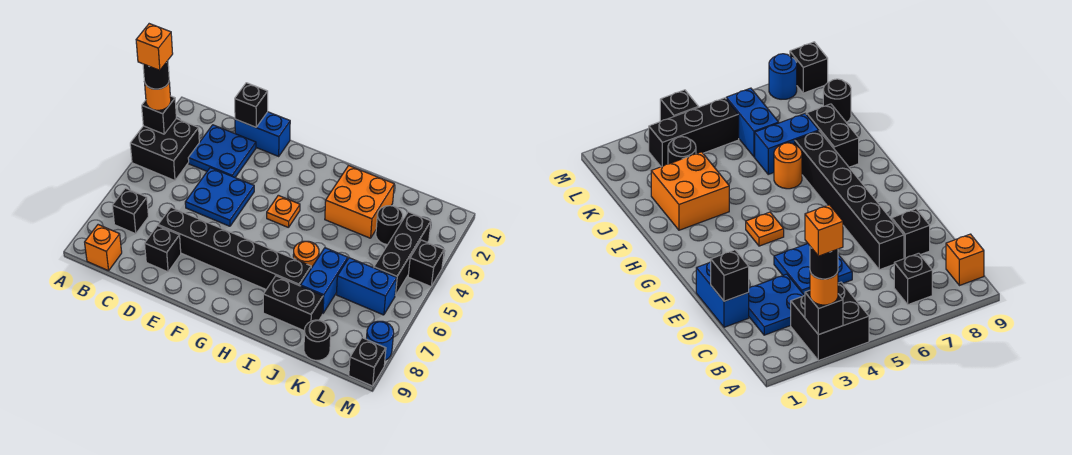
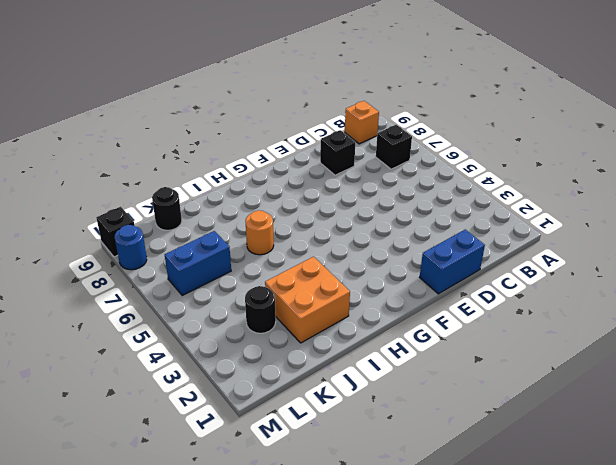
none -> black brick A3:B4 level 1
none -> blue plate C2:D3 level 1
none -> blue plate D4:E5 level 1

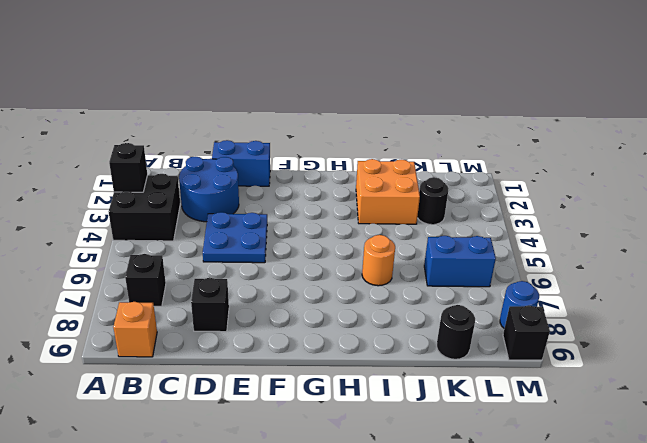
blue round brick C2:D3 level 1 -> blue plate C2:D3 level 1
none -> black brick D7:I7 level 1
none -> orange plate G4 level 1
none -> black brick I8:J8 level 1

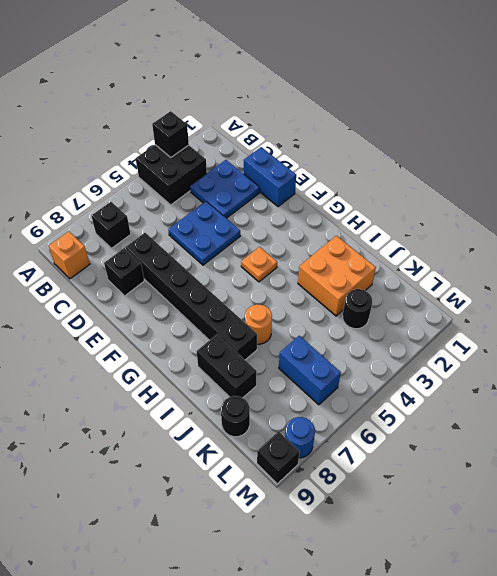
none -> blue brick J6:J7 level 1
none -> black brick L3:L5 level 1
none -> black brick M4 level 1

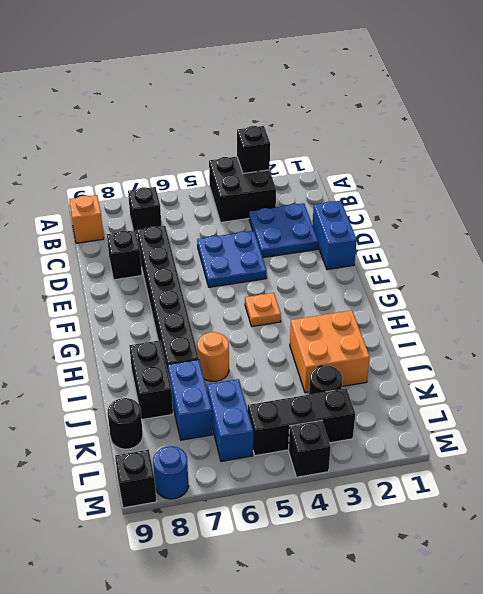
blue brick J7:K7 level 1 -> blue brick J6:J7 level 1
none -> black brick D1 level 2
none -> orange round brick A3 level 3
none -> black round brick A3 level 4

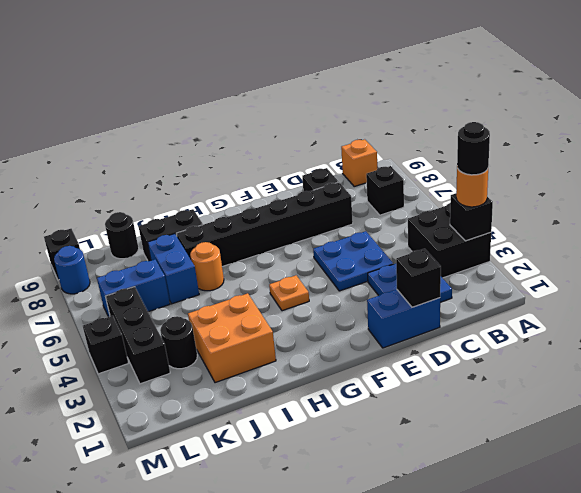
none -> orange brick A3 level 5

